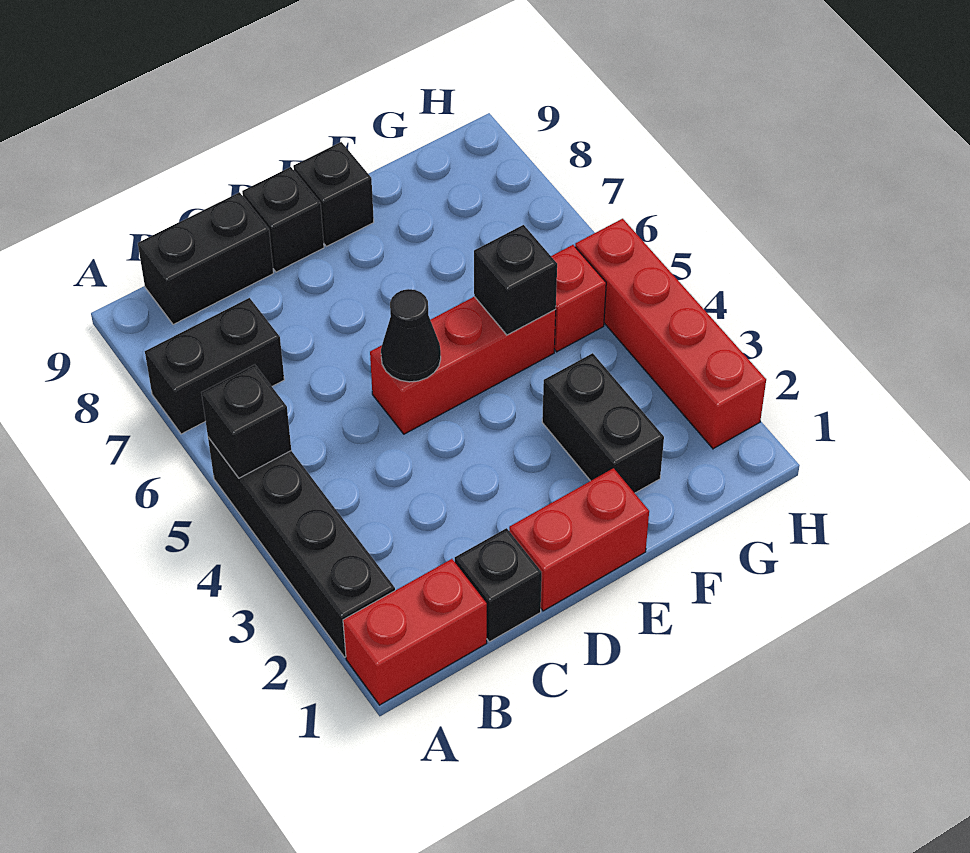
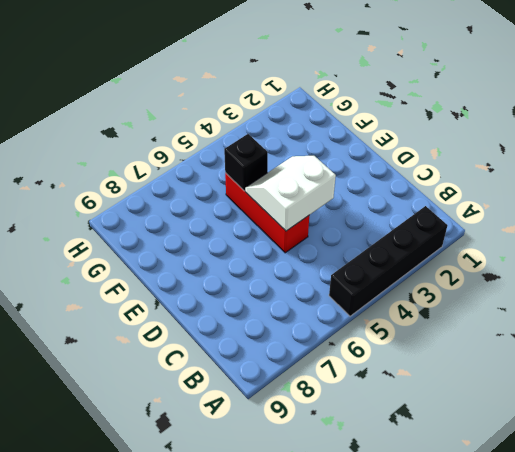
white slope D4:E5 level 2 top D -> black cone D5 level 2
none -> red brick A1:B1 level 1
none -> black brick A7:B7 level 1
none -> black brick B9:C9 level 1

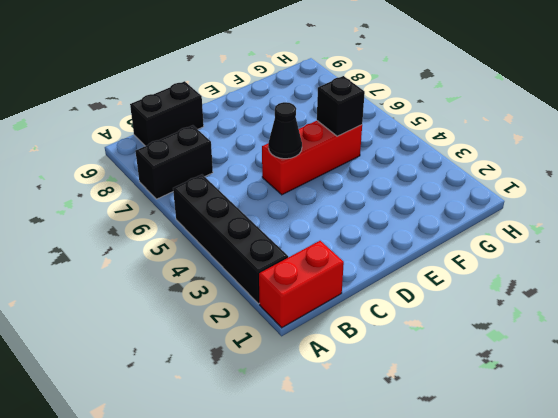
none -> black brick C1 level 1
none -> red brick D1:E1 level 1
none -> black brick D9 level 1

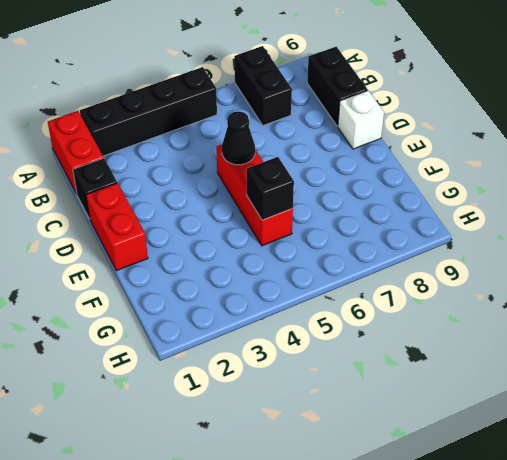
white brick D9 level 1 -> black brick D9 level 1
none -> black brick E9 level 1
none -> black brick F2:F3 level 1
none -> red brick G5 level 1

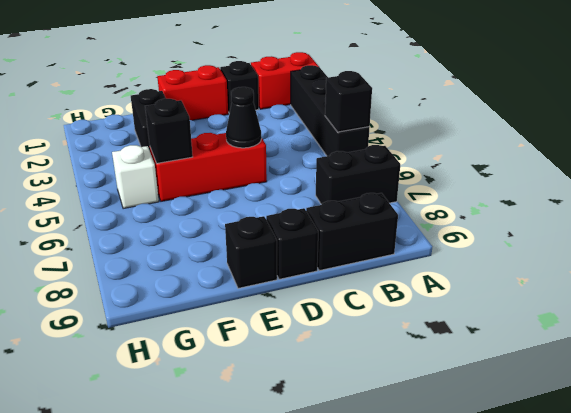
white brick G5 level 1 -> red brick G5 level 1
none -> red brick H2:H5 level 1

